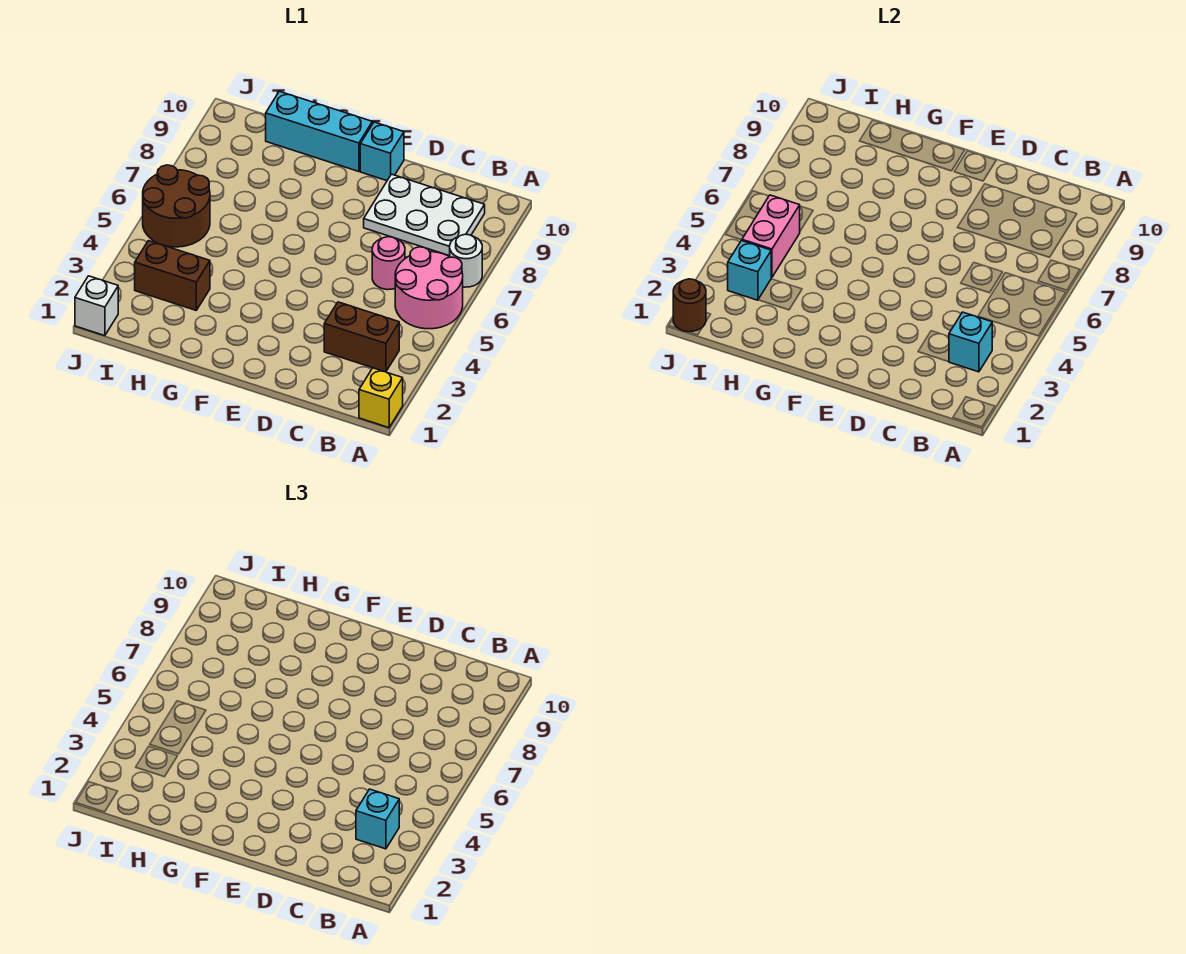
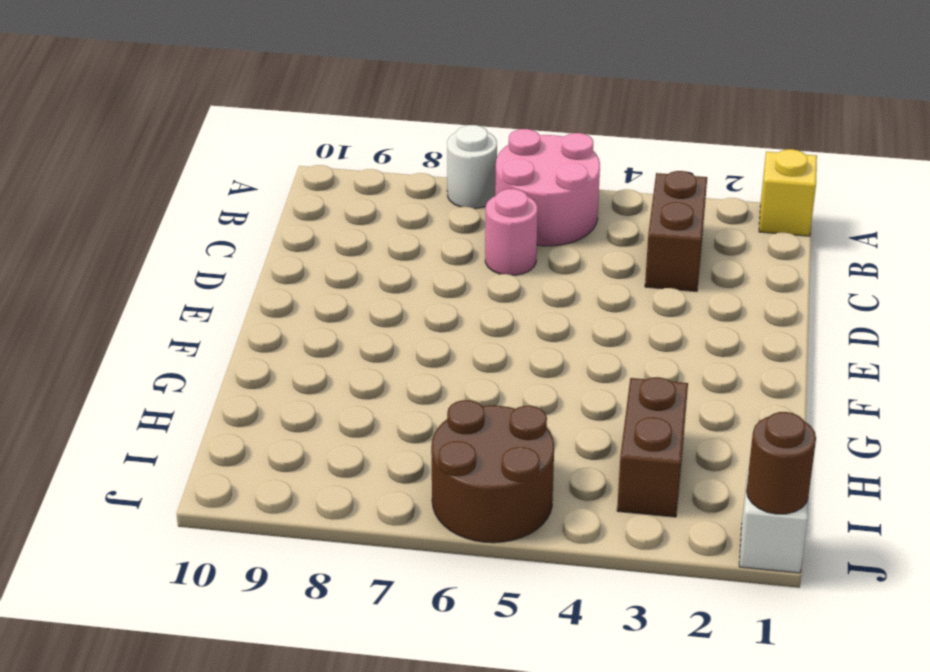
none -> white plate B8:D9 level 1
none -> cyan brick E10 level 1
none -> cyan brick F10:H10 level 1

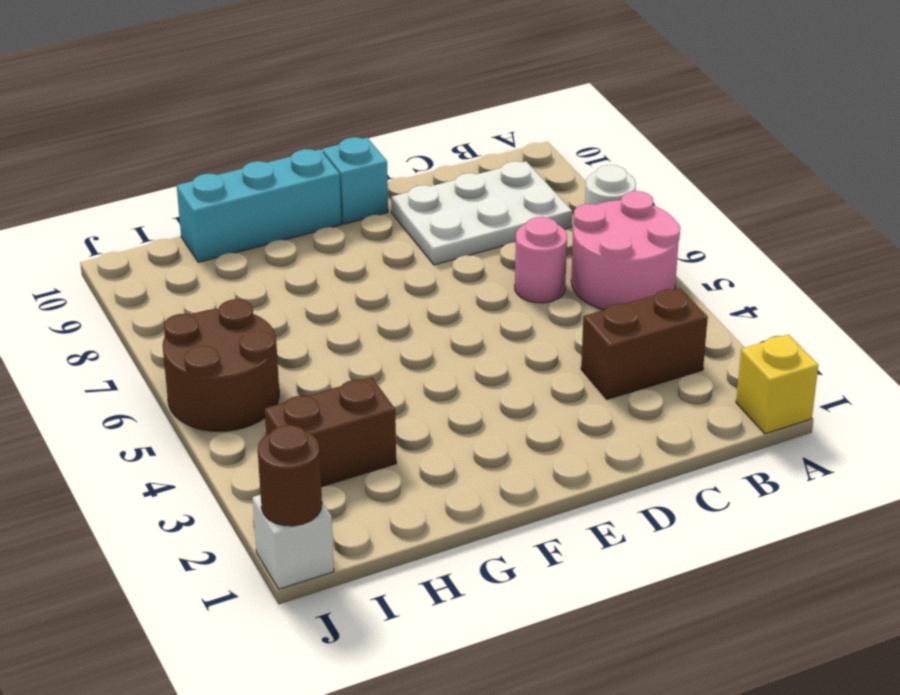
none -> cyan brick B3 level 2
none -> cyan brick I3 level 2
none -> pink brick I4:I5 level 2

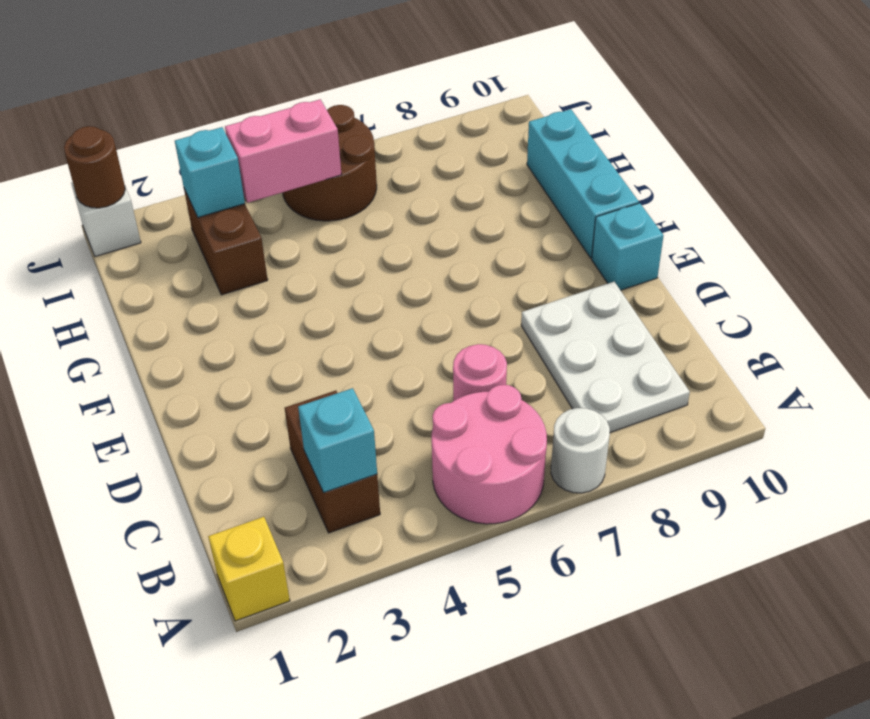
none -> cyan brick B3 level 3

